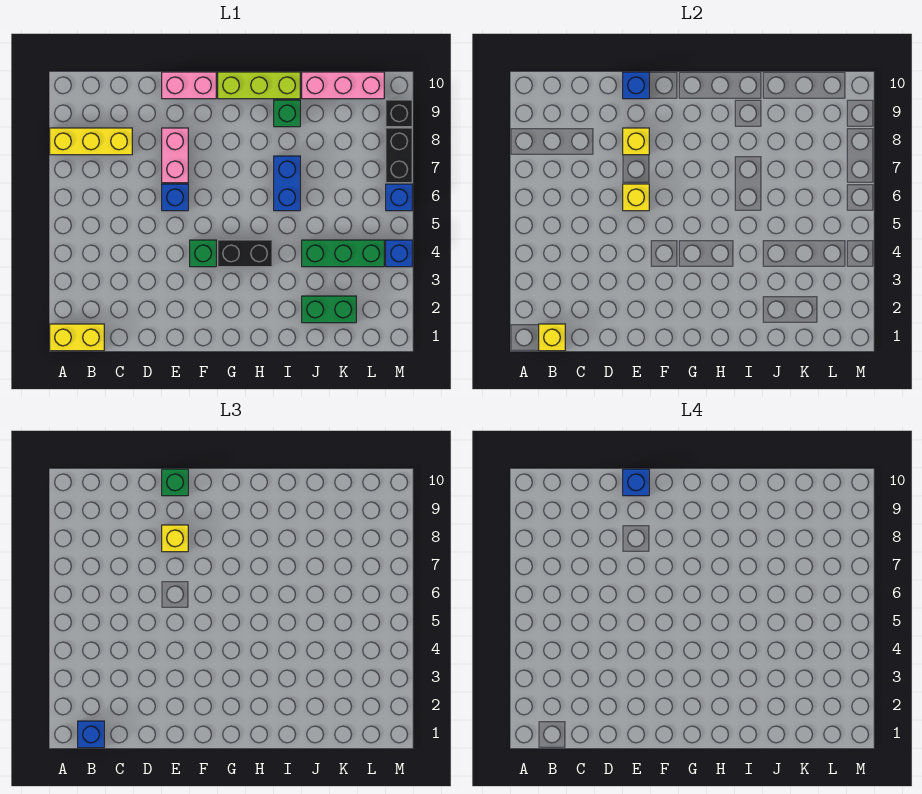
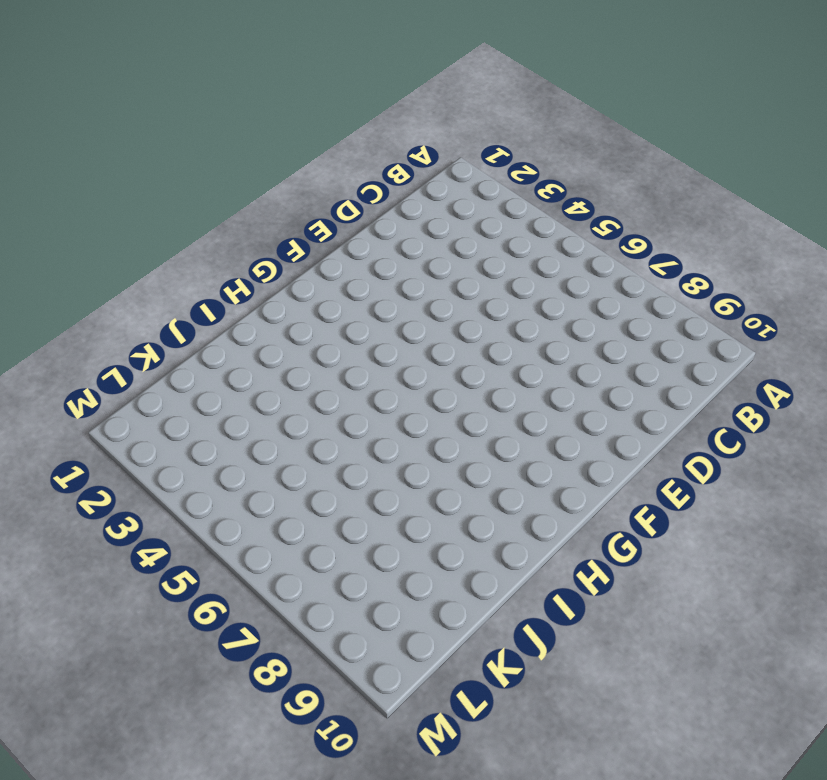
none -> yellow brick A1:B1 level 1
none -> yellow brick A8:C8 level 1
none -> blue brick E6 level 1

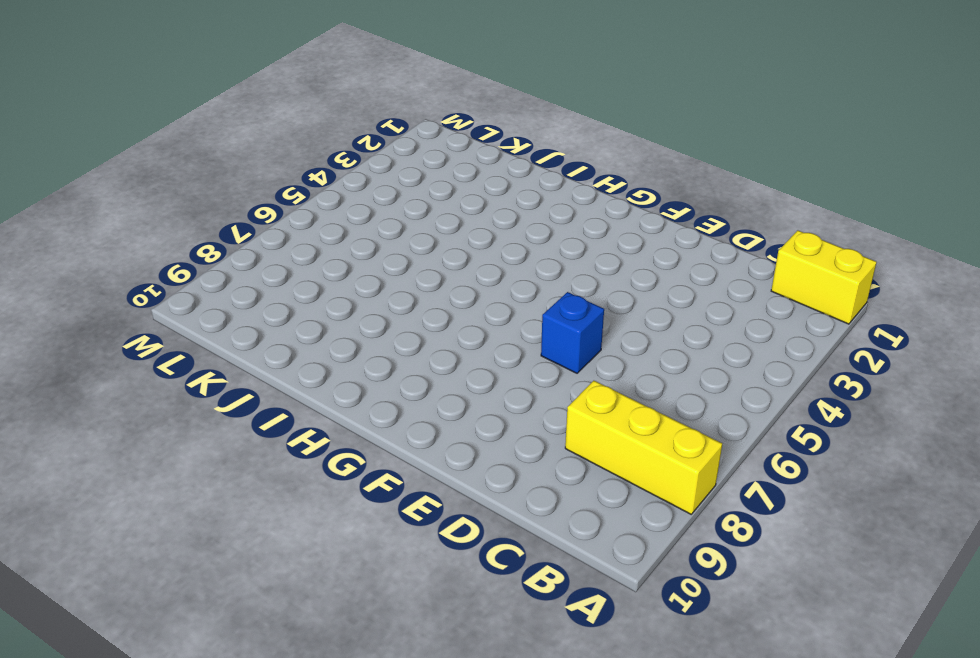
none -> pink brick E7:E8 level 1
none -> pink brick E10:F10 level 1
none -> green brick F4 level 1

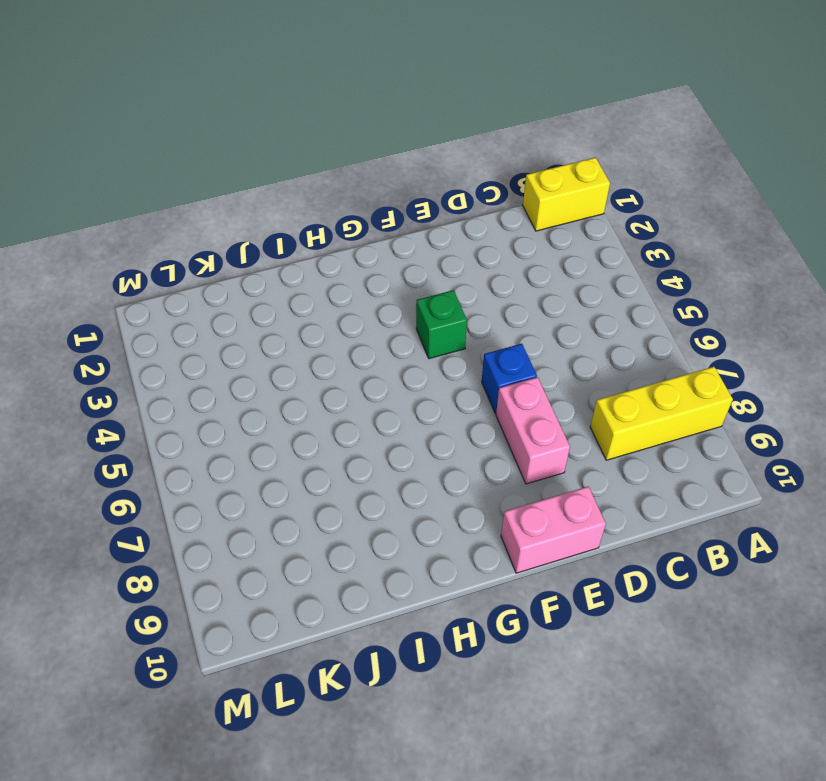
none -> black brick G4:H4 level 1
none -> lime brick G10:I10 level 1
none -> blue brick I6:I7 level 1

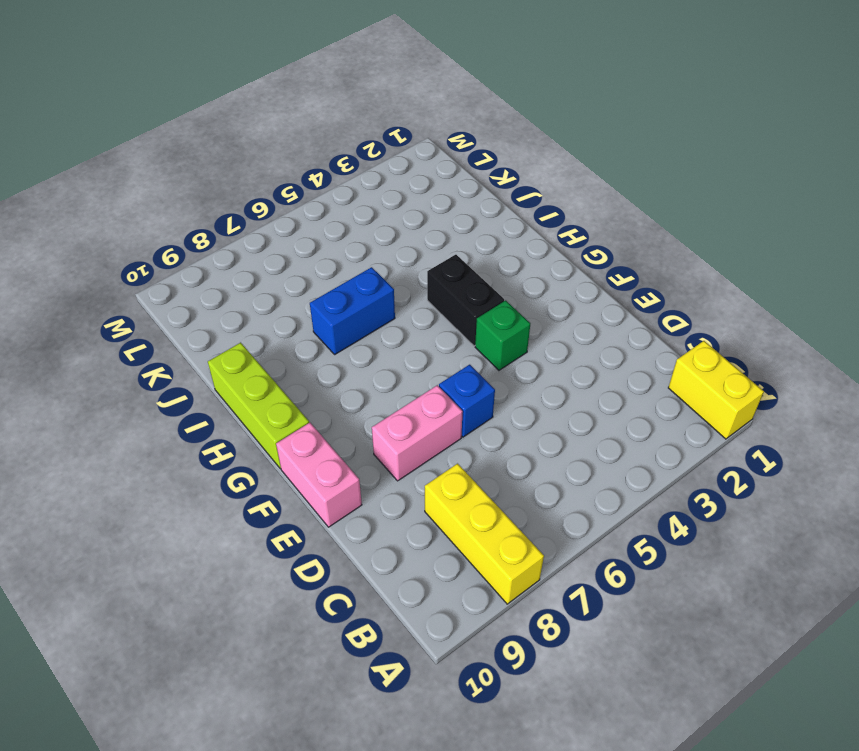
none -> green brick I9 level 1
none -> green brick J2:K2 level 1
none -> green brick J4:L4 level 1

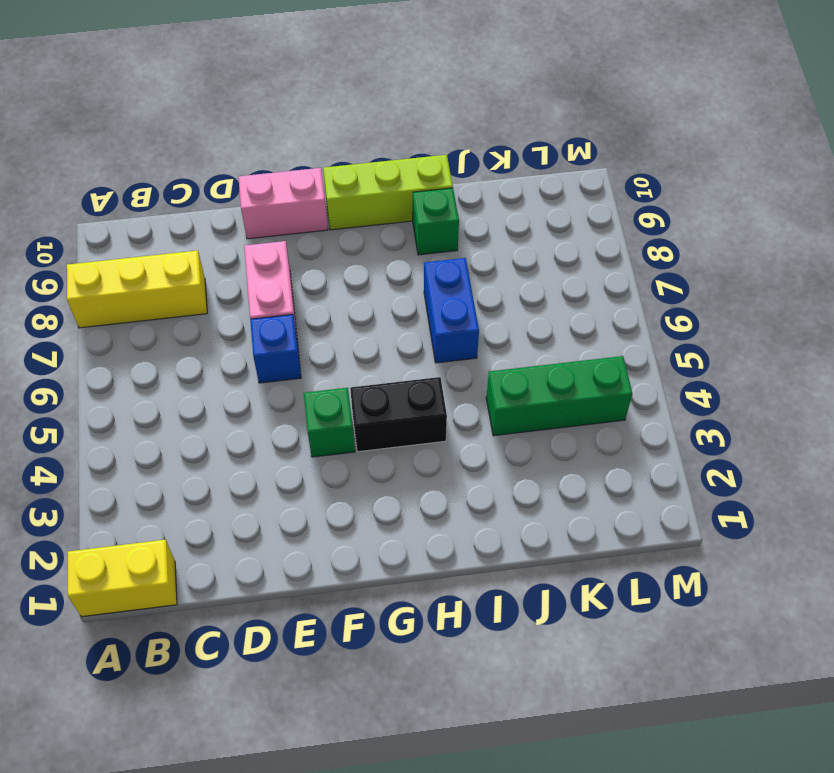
none -> green brick J2:K2 level 1
none -> pink brick J10:L10 level 1
none -> blue brick M4 level 1

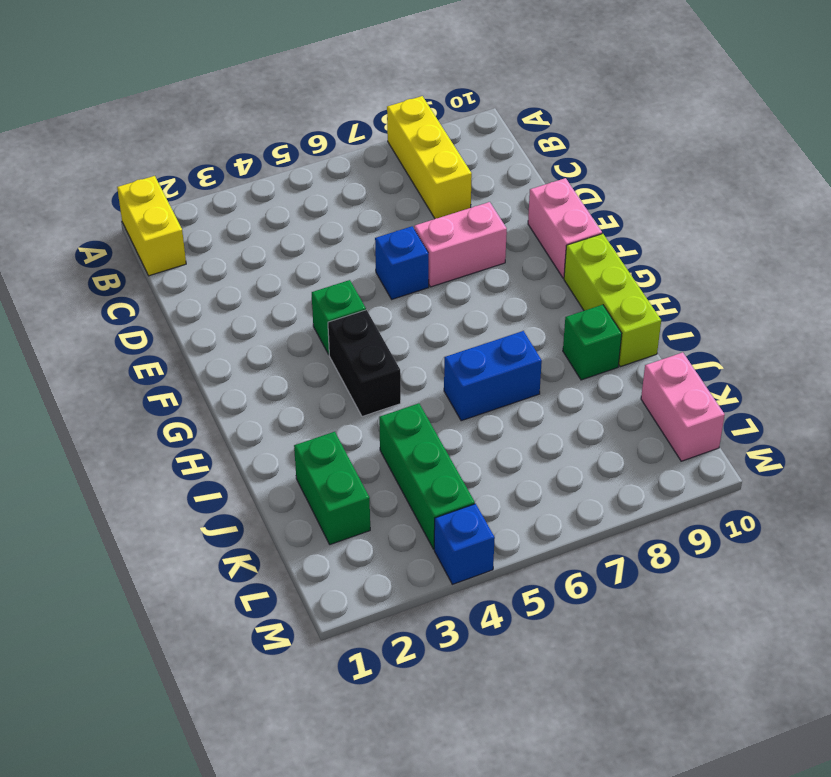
pink brick K10:L10 level 1 -> pink brick J10:L10 level 1
none -> blue brick M6 level 1
none -> black brick M7:M8 level 1
none -> black brick M9 level 1

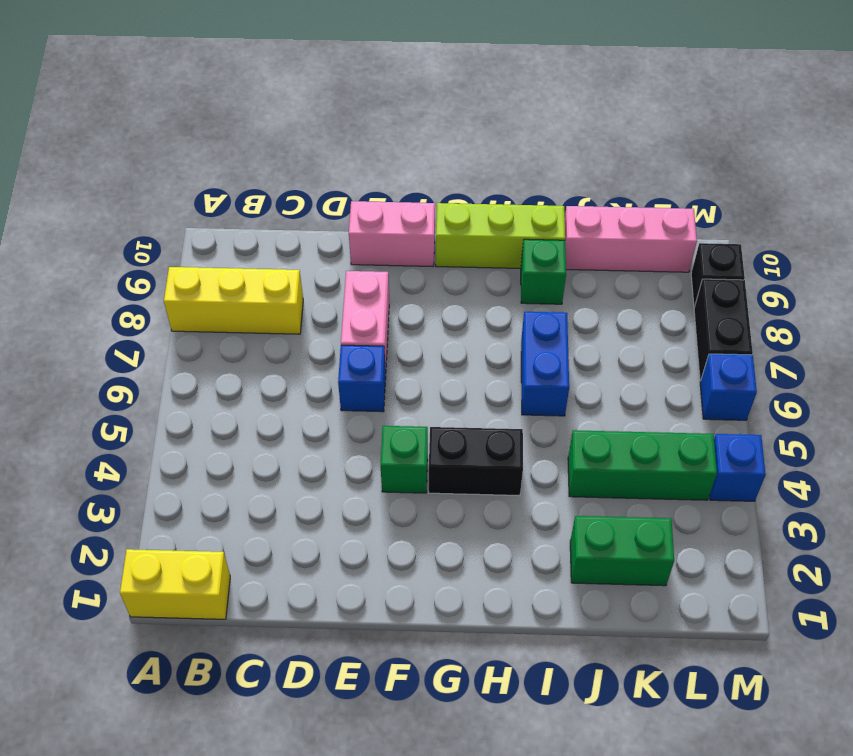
none -> yellow brick B1 level 2
none -> yellow brick E6 level 2
none -> yellow brick E8 level 2

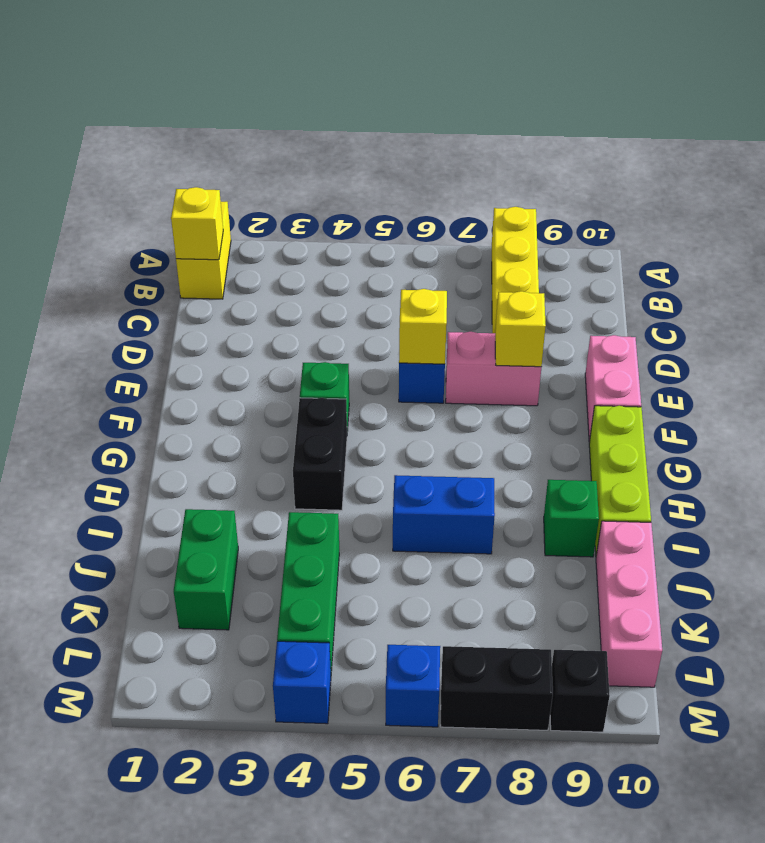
none -> blue brick E10 level 2
none -> blue brick B1 level 3
none -> yellow brick E8 level 3

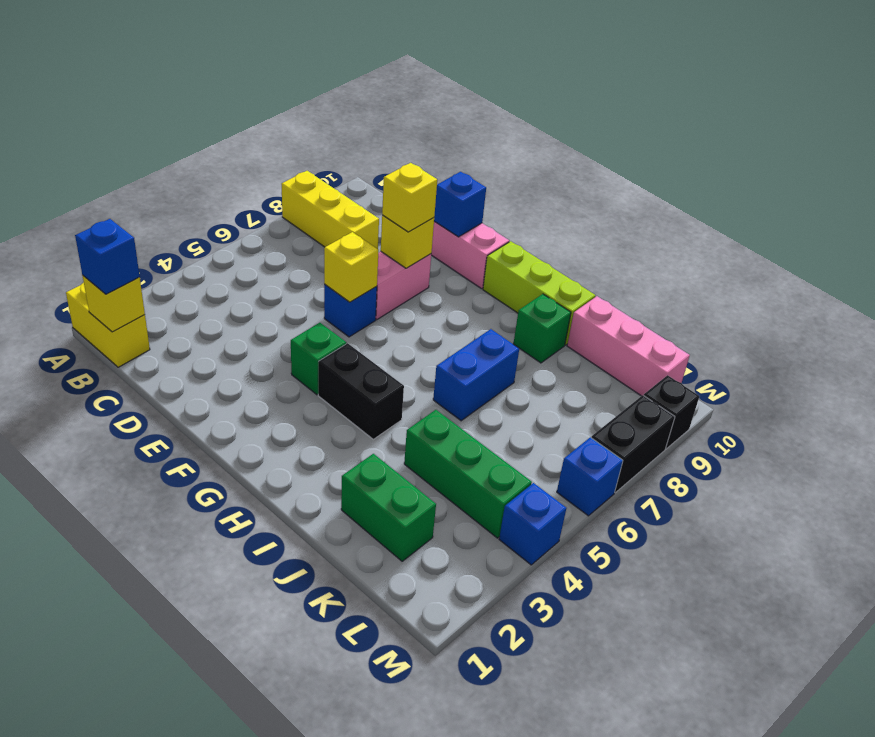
none -> green brick E10 level 3
none -> blue brick E10 level 4

